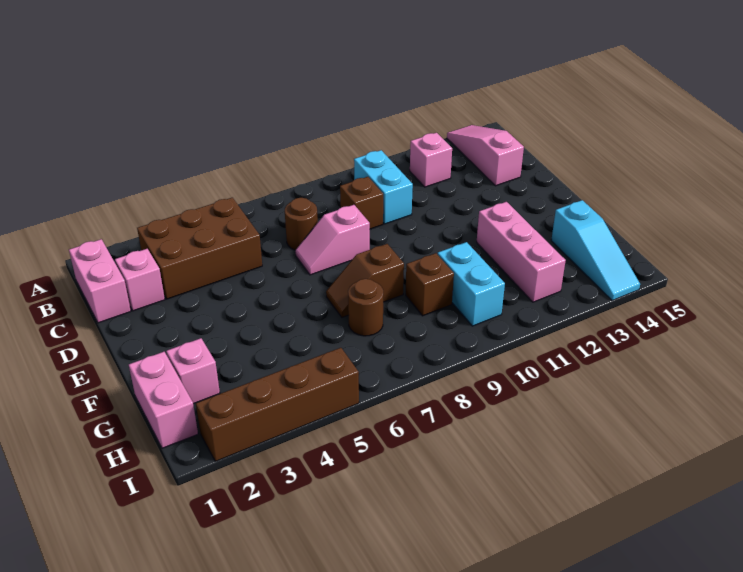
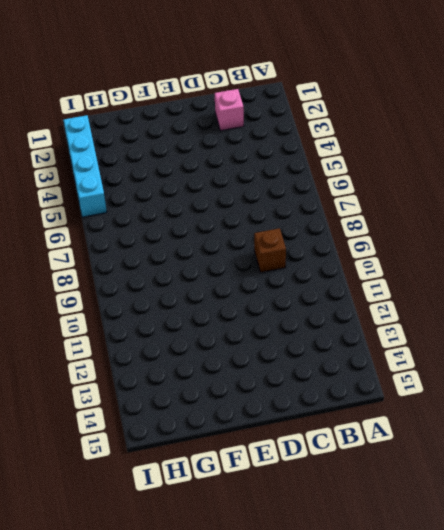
cyan brick I2:I5 level 1 -> brown brick I2:I5 level 1
none -> pink slope A14:C14 level 1 top C
none -> pink brick B1:C1 level 1
none -> brown brick B3:C5 level 1

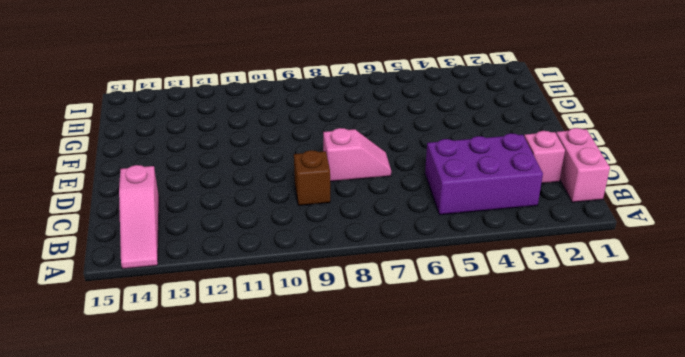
purple brick B3:C5 level 1 -> brown brick B3:C5 level 1
none -> cyan brick B10:C10 level 1
none -> pink brick B12 level 1
none -> brown round brick C7 level 1

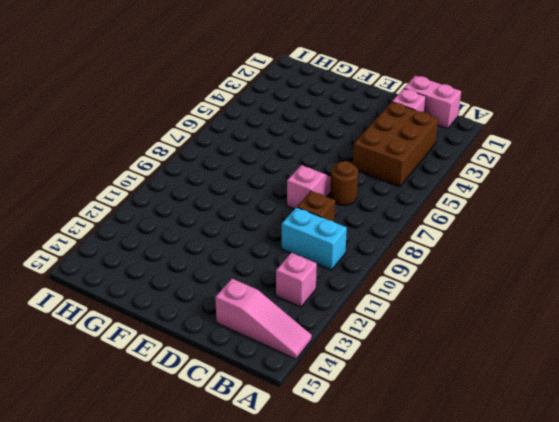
none -> brown slope F7:F8 level 1 top 8
none -> pink brick F12:H12 level 1
none -> pink brick G1:H1 level 1

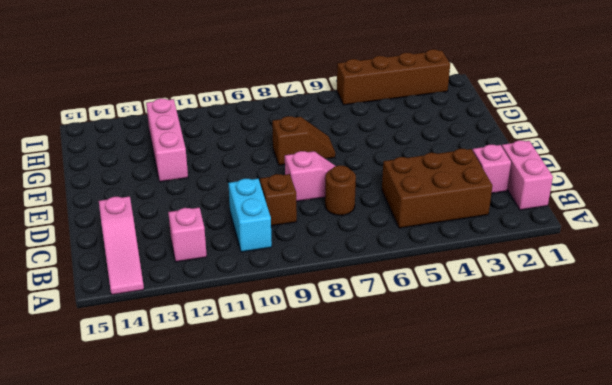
none -> pink brick G1:H1 level 1
none -> pink brick G2 level 1
none -> brown round brick G7 level 1

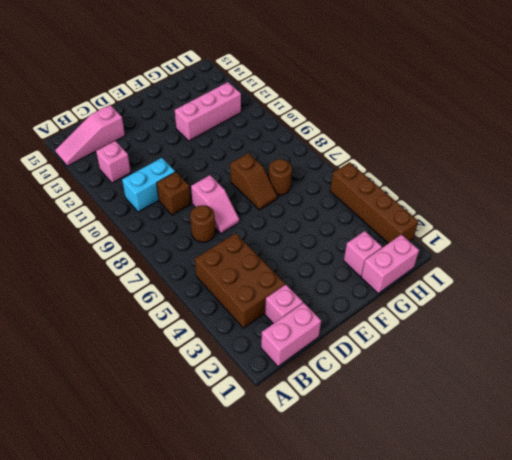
none -> brown brick G9 level 1
none -> cyan brick G10:H10 level 1
none -> cyan slope G14:I14 level 1 top G

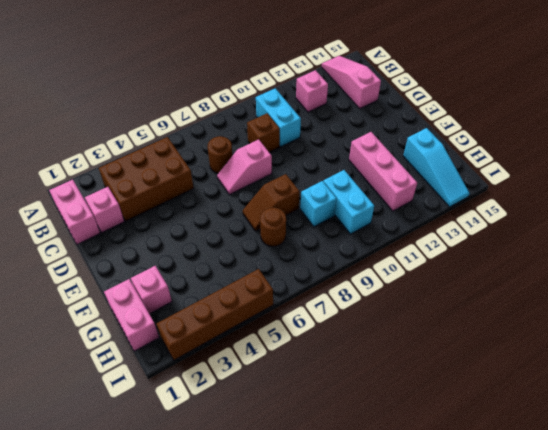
cyan brick G9 level 1 -> brown brick G9 level 1

